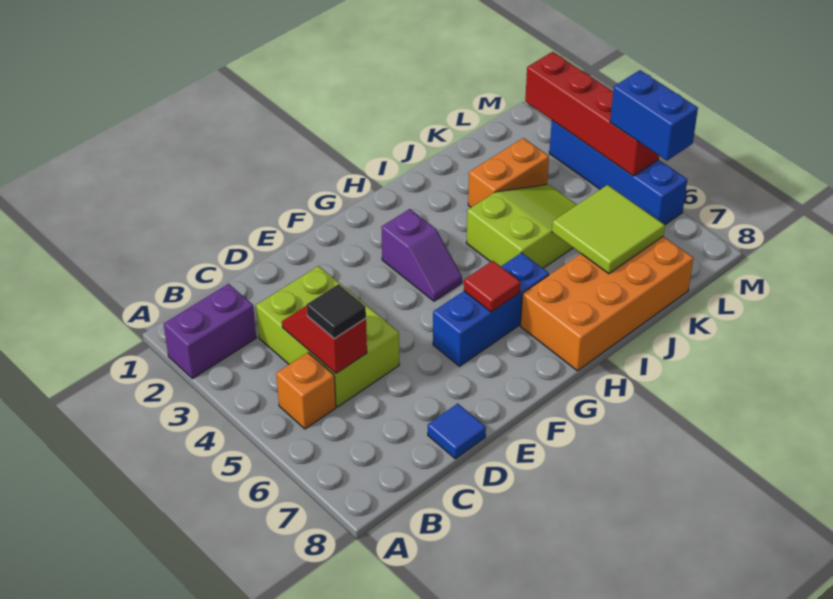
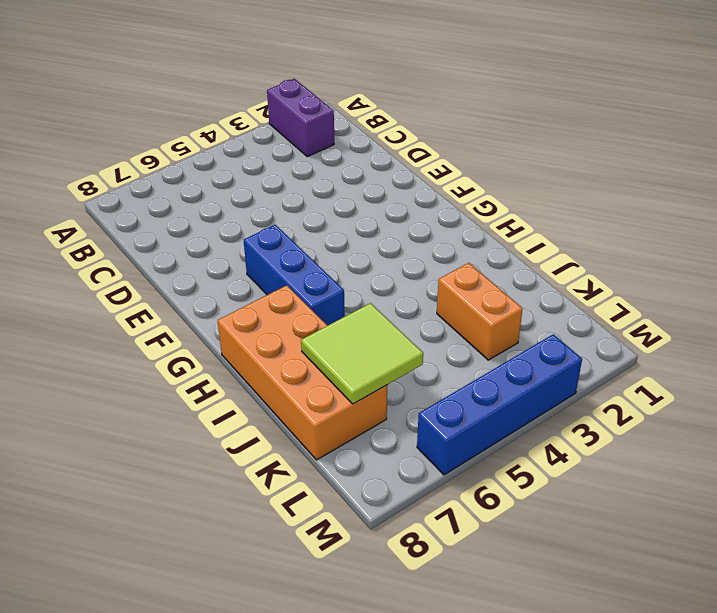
none -> orange brick B5 level 1
none -> lime brick C3:D5 level 1
none -> blue tile D8 level 1

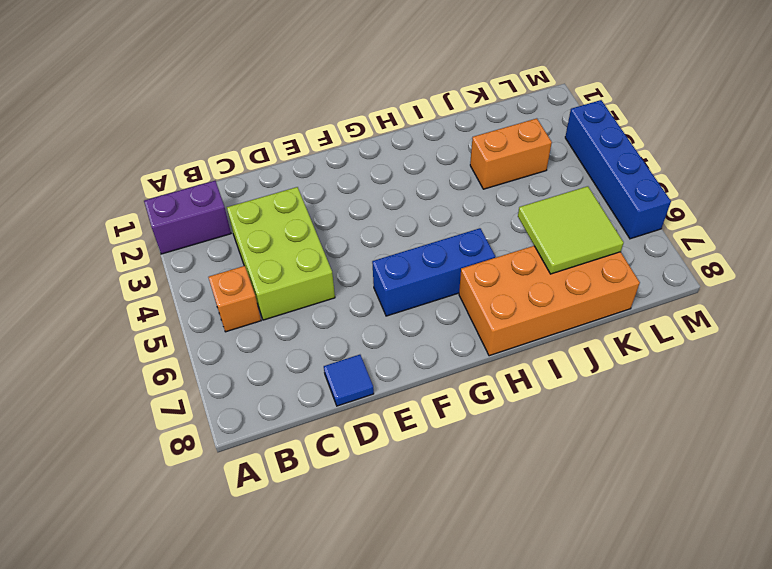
none -> purple slope G3:G4 level 1 top 3
none -> lime slope I4:K5 level 1 top I
none -> red slope C4:C5 level 2 top 5

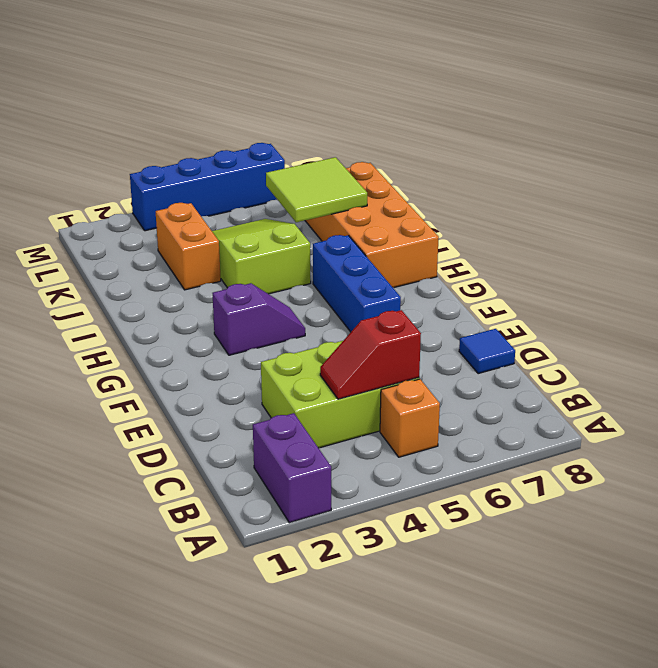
none -> red tile G6 level 2
none -> red brick M2:M5 level 2
none -> black tile C5 level 3

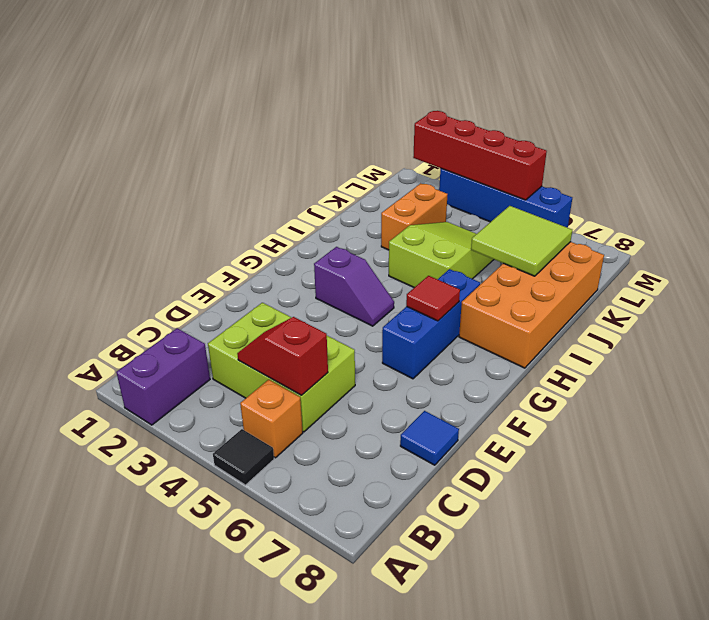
black tile A5 level 1 -> black tile C5 level 3
none -> blue brick M5:M6 level 3

